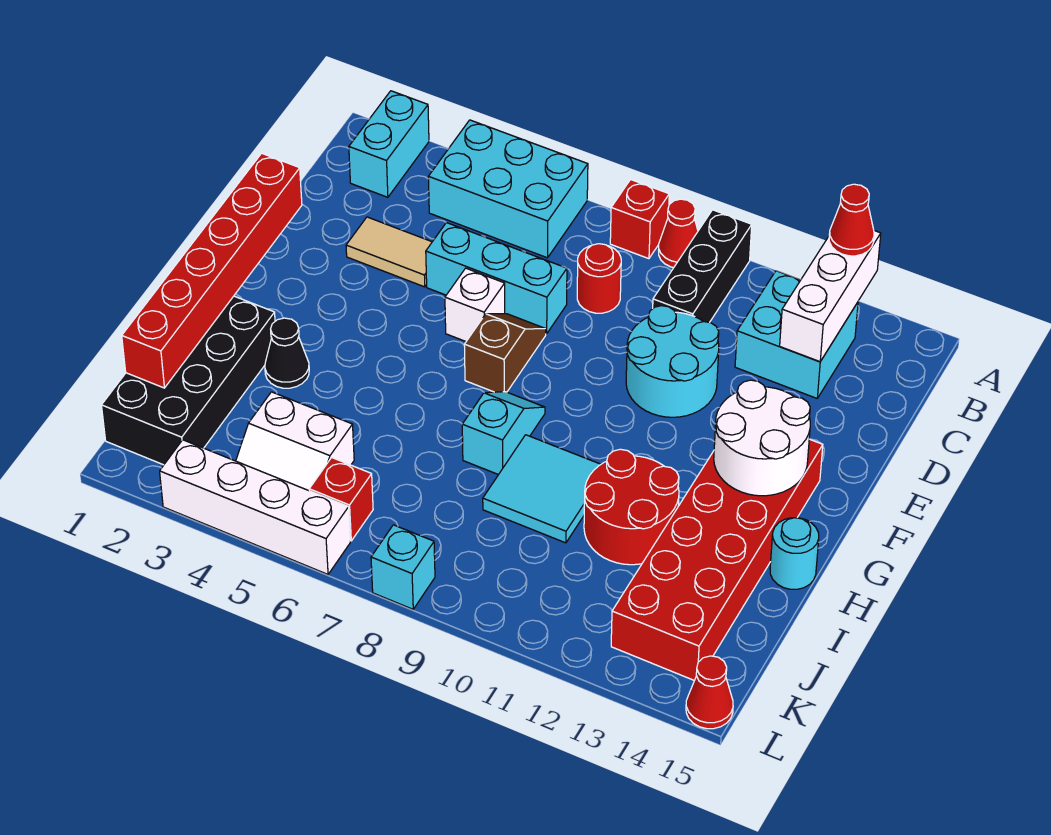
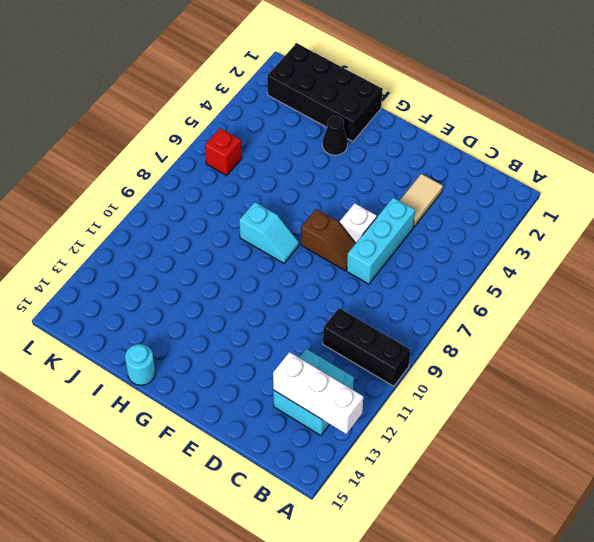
none -> cyan brick A2:B2 level 1
none -> cyan brick A4:B6 level 1
none -> red brick A8 level 1

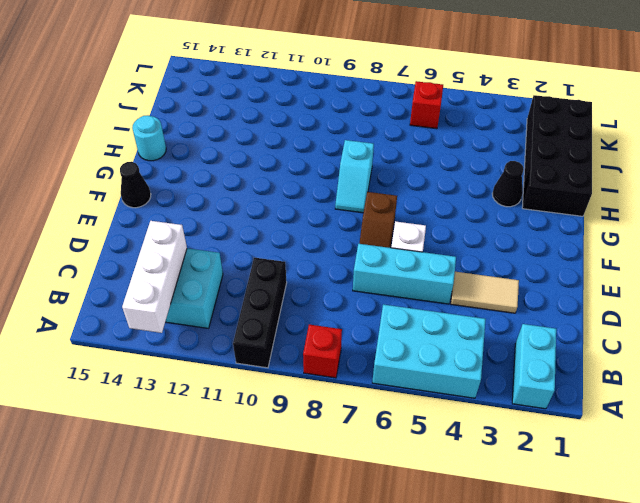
black cone F15 level 1 -> none
none -> red cone A9 level 1
none -> red round brick C8 level 1
none -> cyan round brick D10:E11 level 1

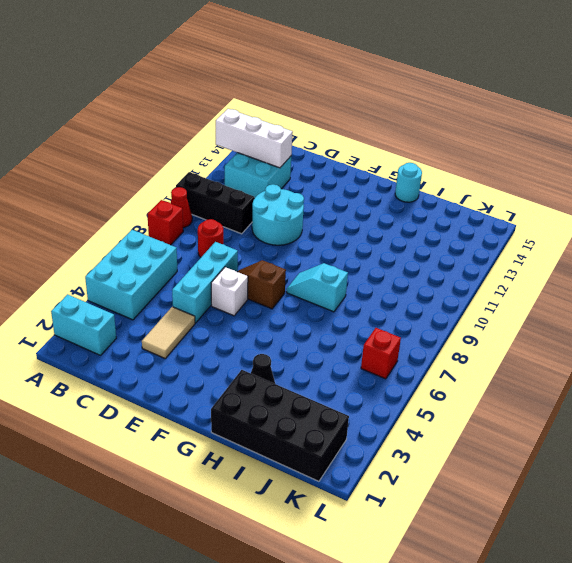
none -> red brick F13:K14 level 1
none -> cyan tile H9:I10 level 1
none -> red round brick H11:I12 level 1

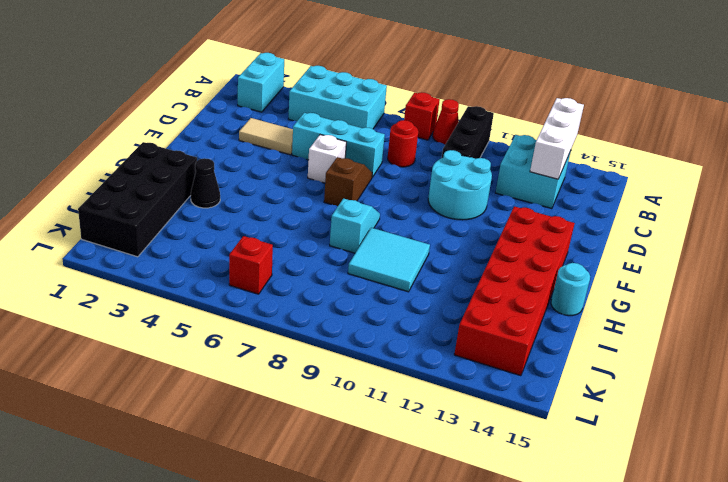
none -> red round brick H11:I12 level 1
none -> white slope J4:K5 level 1 top J
none -> white brick L3:L6 level 1

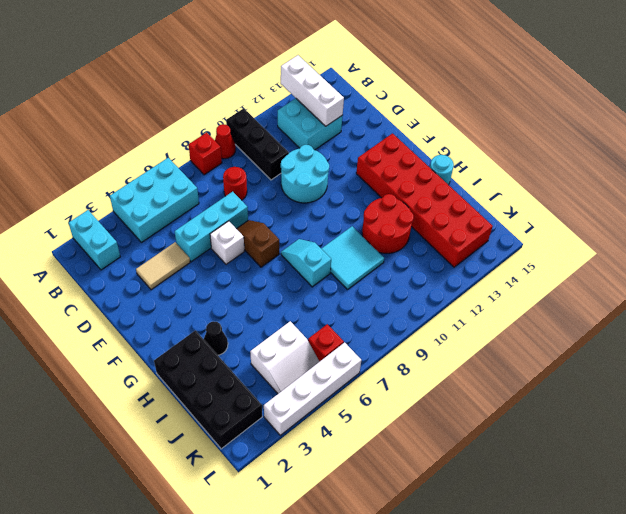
none -> cyan brick L8 level 1
none -> red cone L15 level 1
none -> red brick E1:J1 level 2

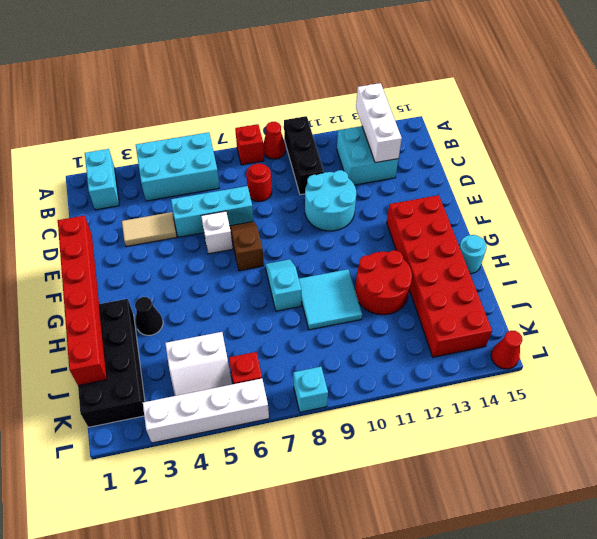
none -> white round brick F13:G14 level 2
none -> red cone A13 level 3

